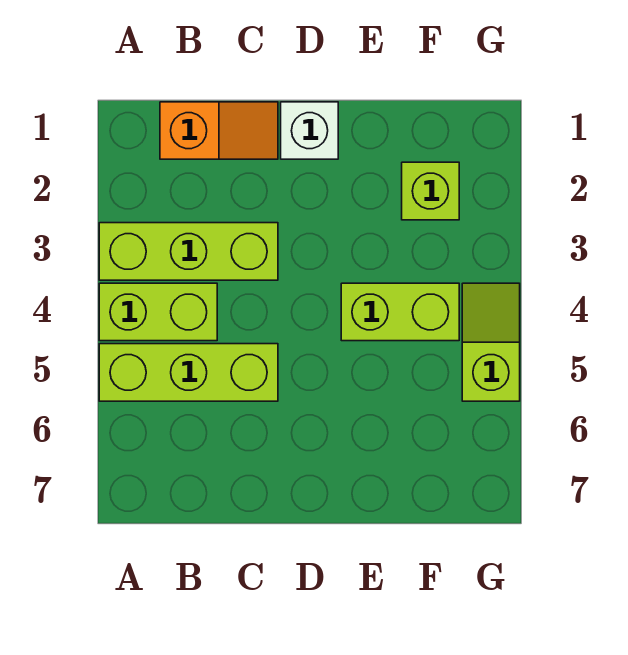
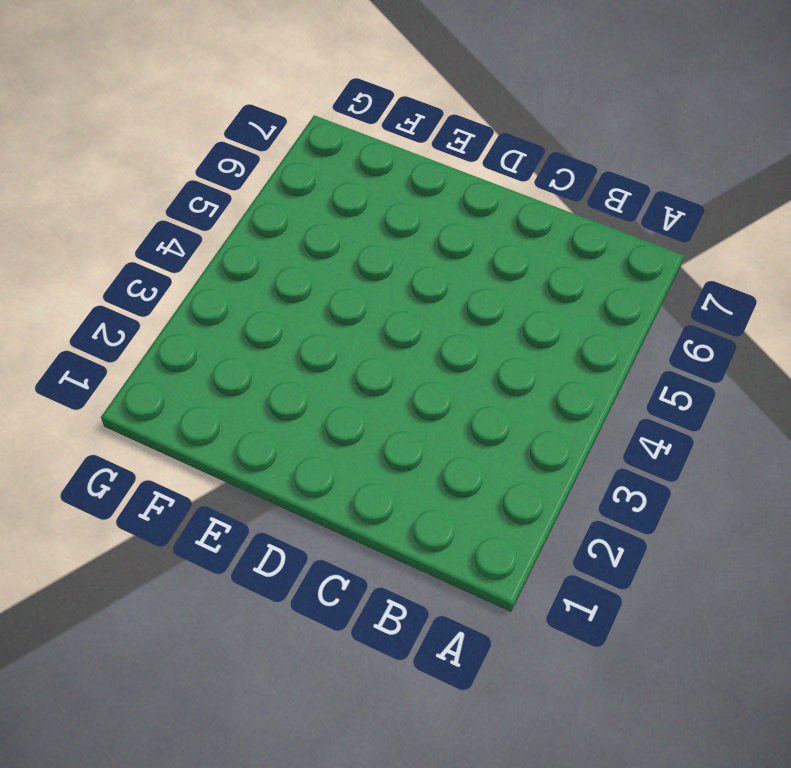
none -> lime brick A3:C3 level 1
none -> lime brick A4:B4 level 1

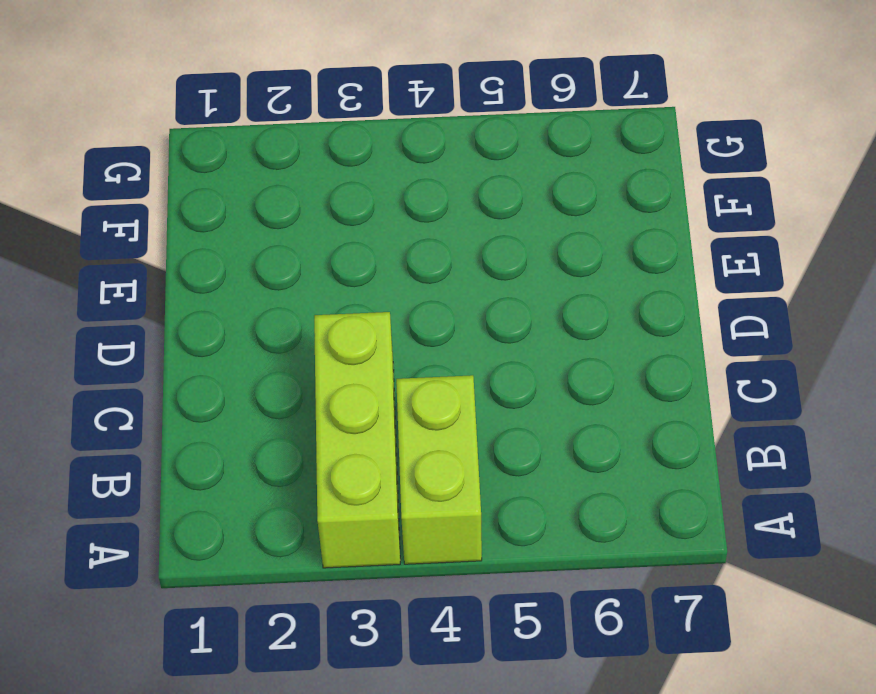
none -> lime brick A5:C5 level 1
none -> orange slope B1:C1 level 1 top B

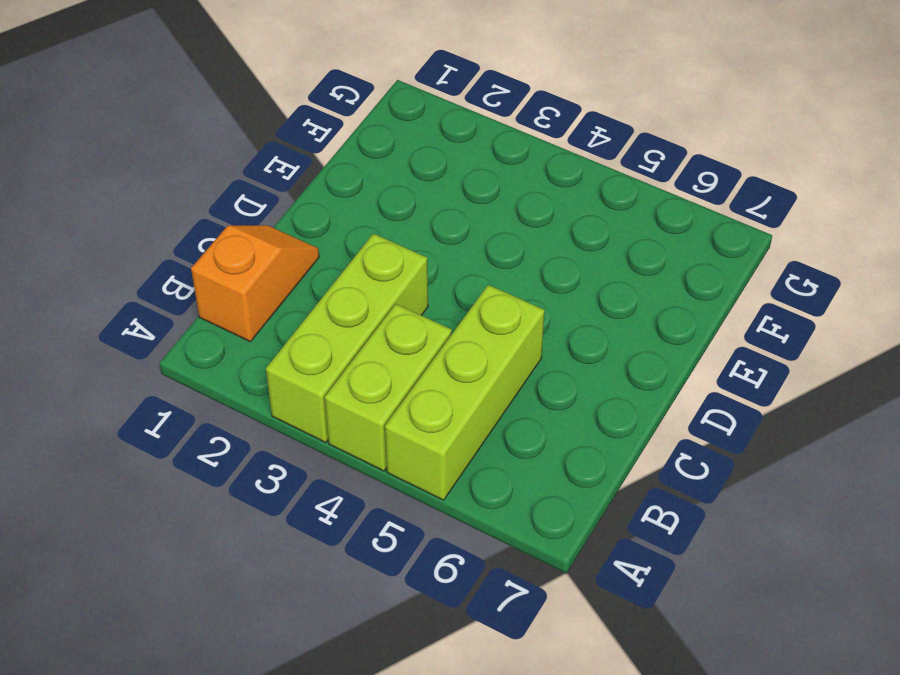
none -> white brick D1 level 1
none -> lime brick E4:F4 level 1

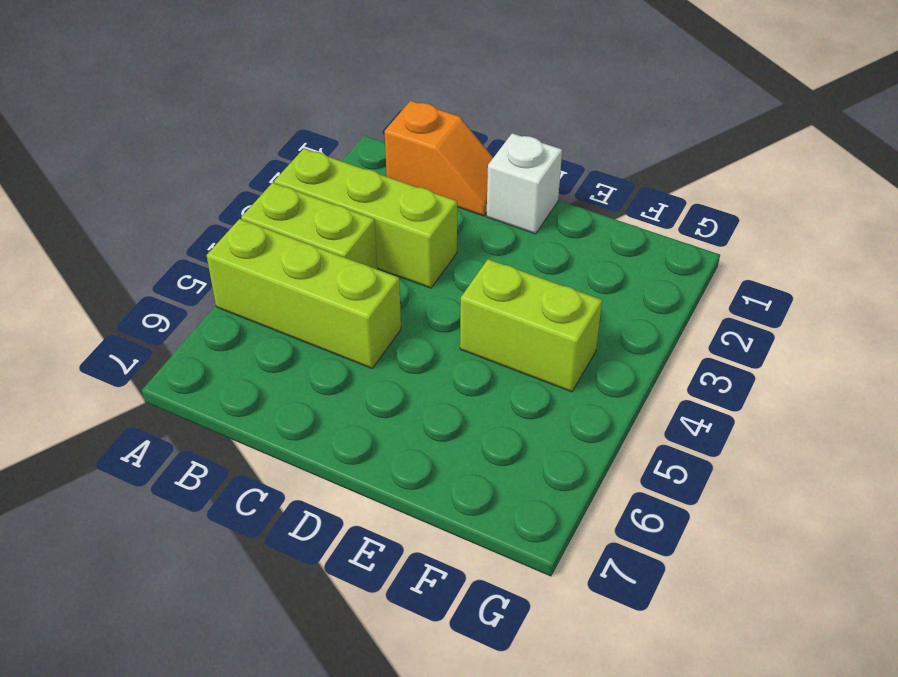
none -> lime brick F2 level 1
none -> lime slope G4:G5 level 1 top 5

